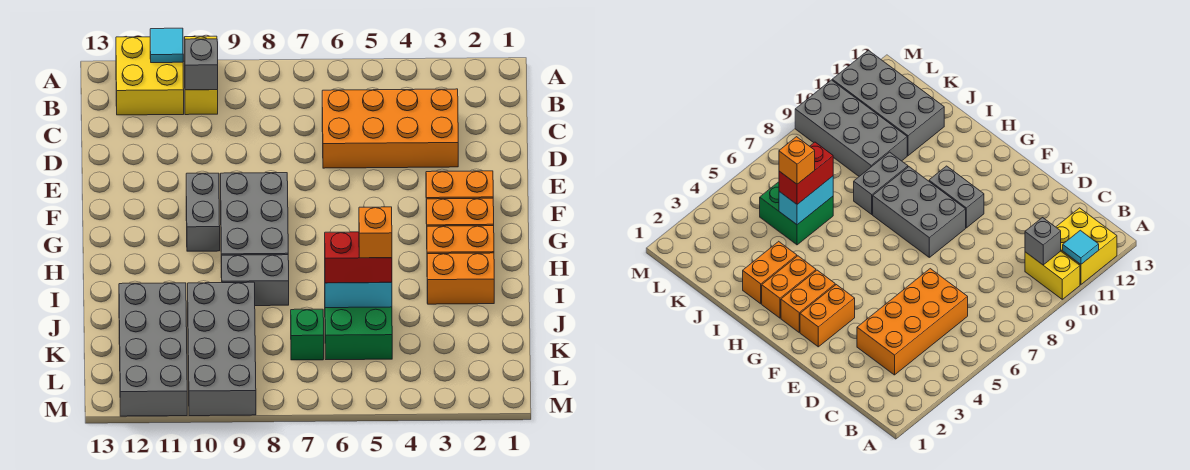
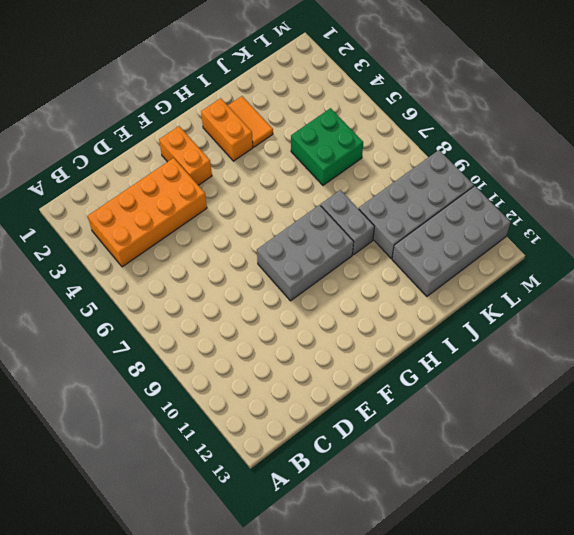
orange brick B3:E4 level 1 -> orange brick C3:D6 level 1
orange tile I2:I3 level 1 -> orange brick I2:I3 level 1
none -> yellow brick A10:B10 level 1
none -> yellow brick A11:B12 level 1
none -> grey brick F10:G10 level 1

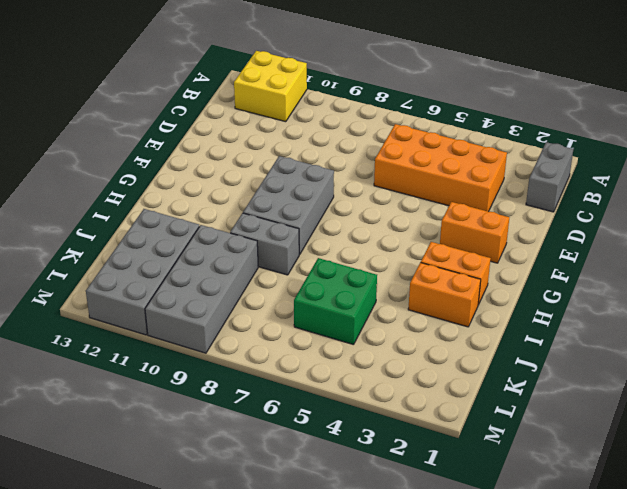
grey brick B1:C1 level 1 -> grey brick F10:G10 level 1
none -> yellow brick A10:B10 level 1
none -> orange brick G2:G3 level 1
none -> green brick K7 level 1

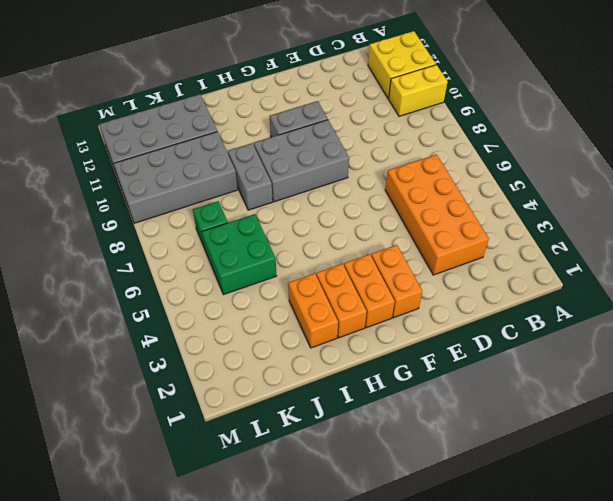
none -> cyan tile A11 level 2
none -> grey brick B10 level 2
none -> cyan brick J5:J6 level 2

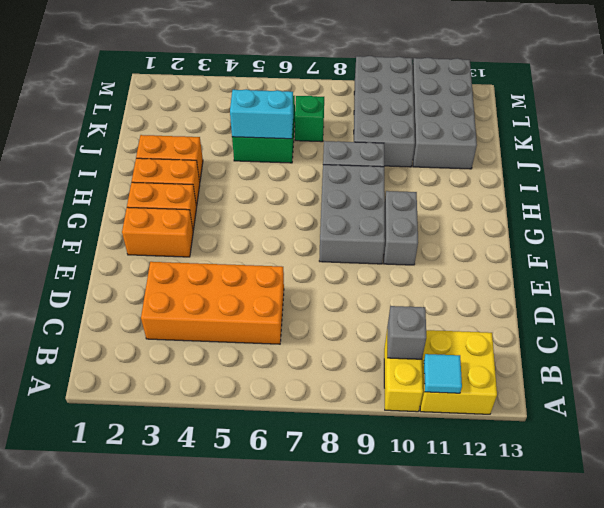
none -> red brick J5:J6 level 3
none -> orange brick J5 level 4

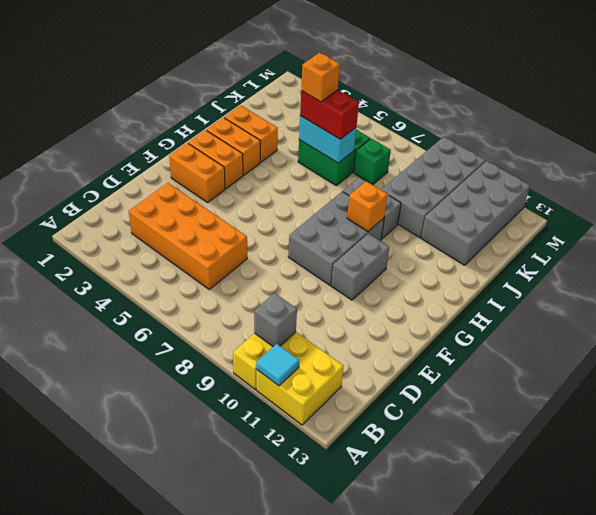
orange brick H9 level 2 -> none

